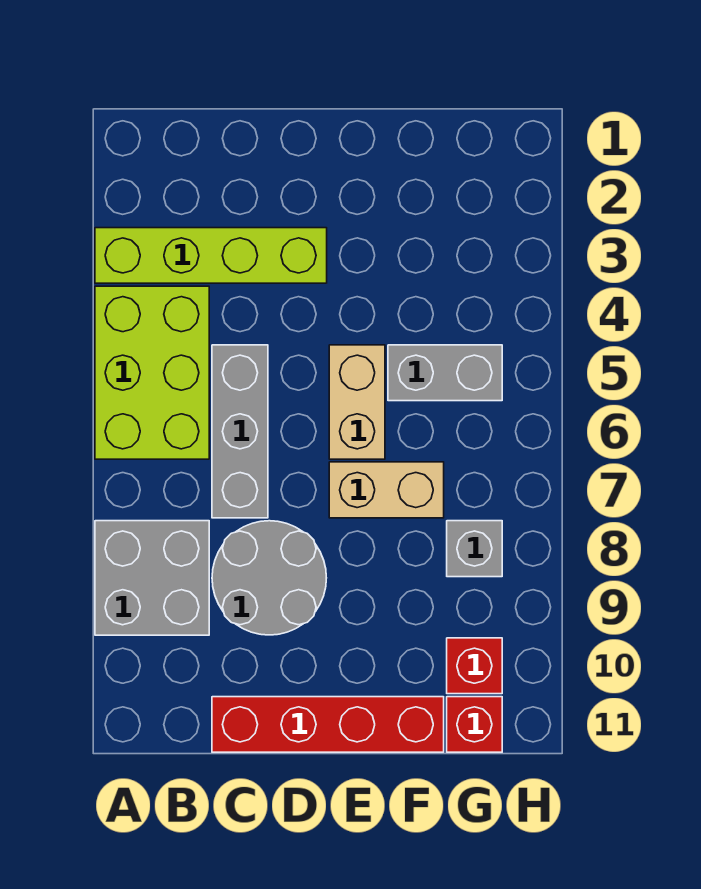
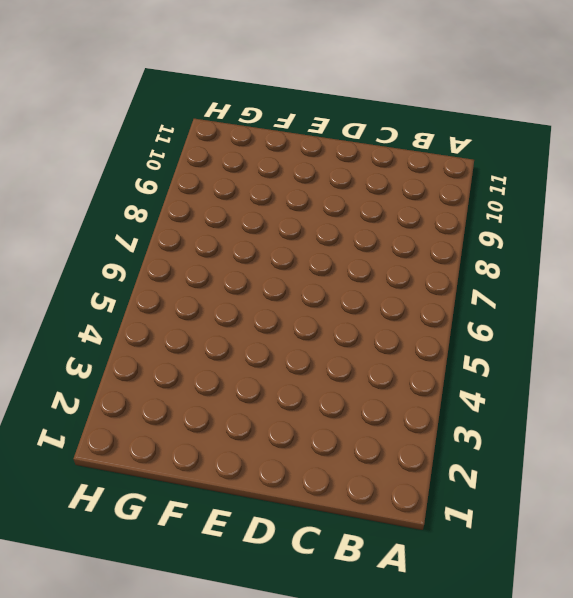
none -> lime brick A3:D3 level 1
none -> lime brick A4:B6 level 1
none -> grey brick A8:B9 level 1

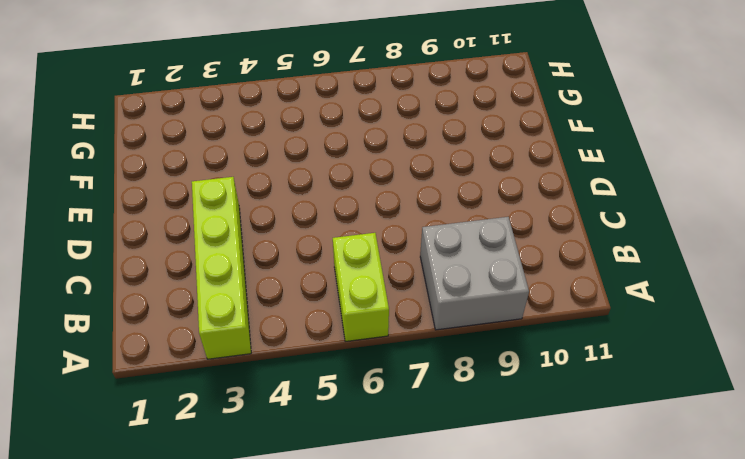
lime brick A6:B6 level 1 -> lime brick A4:B6 level 1
none -> grey brick C5:C7 level 1
none -> grey round brick C8:D9 level 1
none -> red brick C11:F11 level 1

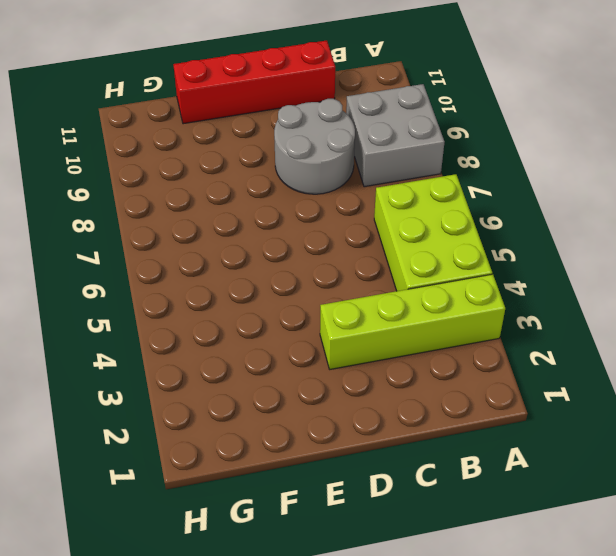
none -> grey brick C5:C7 level 1
none -> tan brick E5:E6 level 1
none -> tan brick E7:F7 level 1

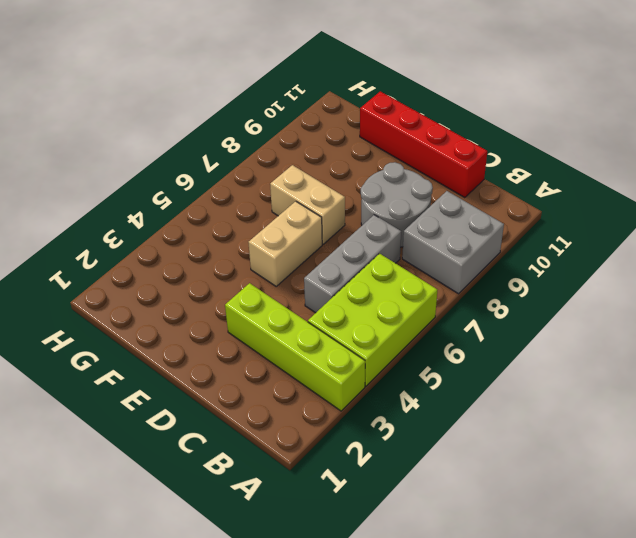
none -> grey brick F5:G5 level 1
none -> grey brick G8 level 1
none -> red brick G10 level 1

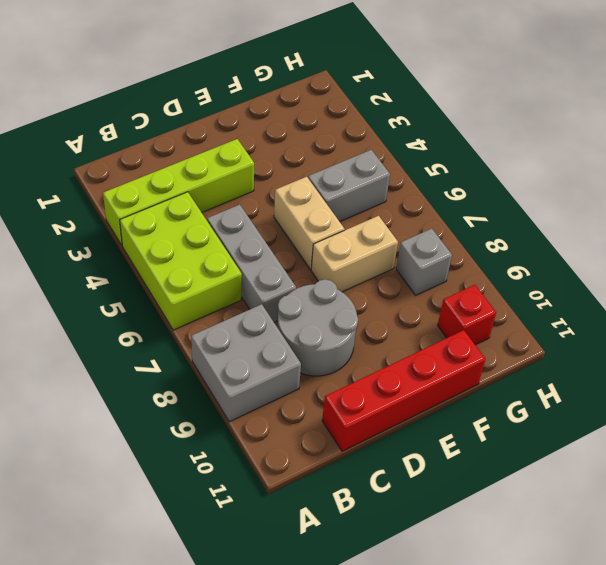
none -> red brick G11 level 1

